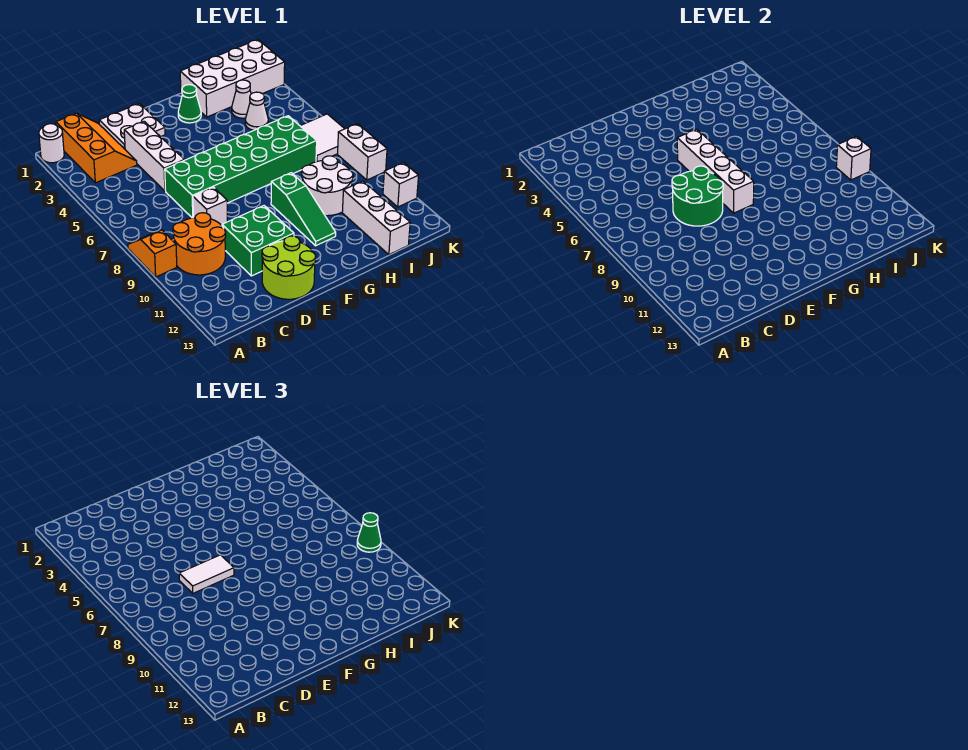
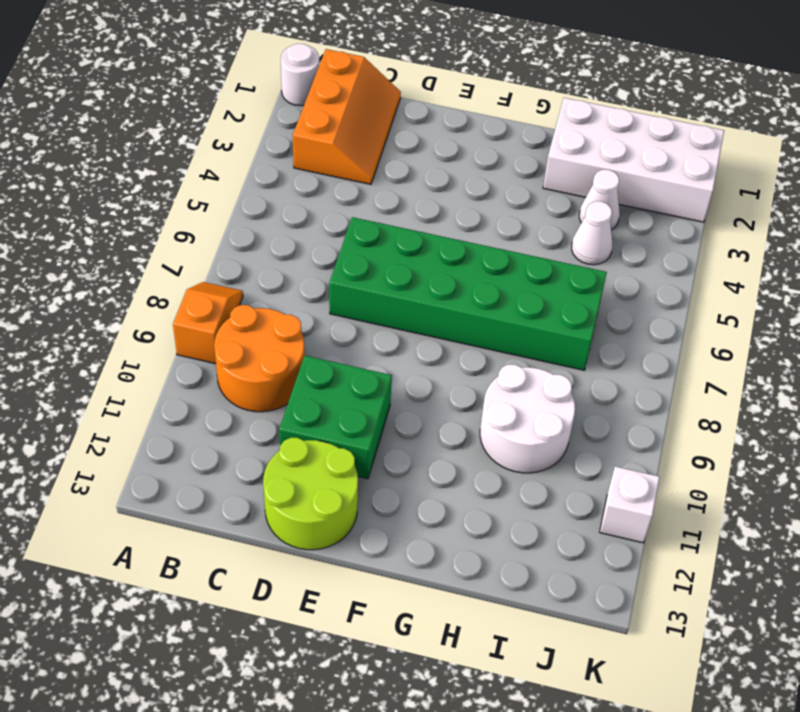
none -> white plate D1:E2 level 1
none -> white brick D3:D5 level 1
none -> white brick D8 level 1

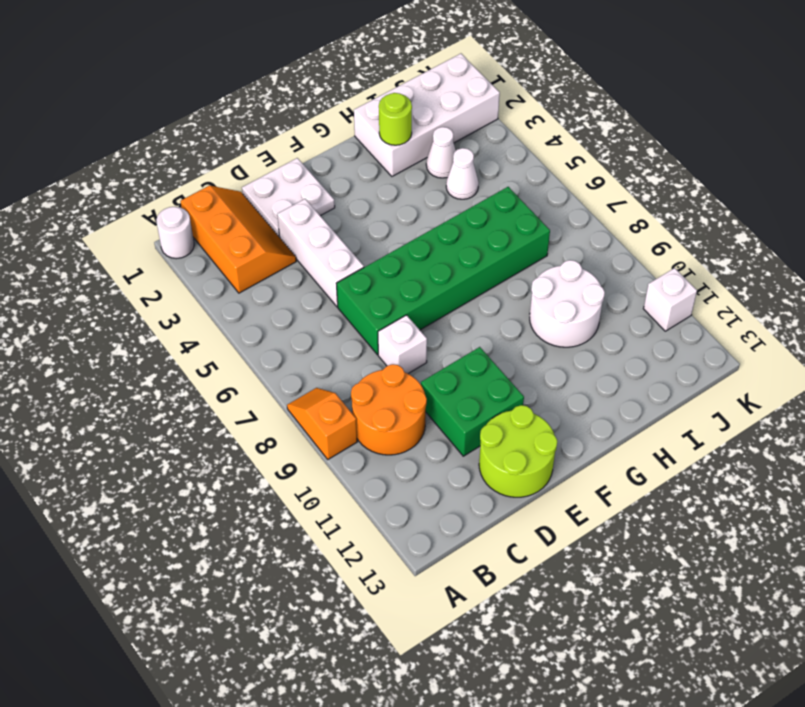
lime round brick H2 level 2 -> none
none -> green cone G2 level 1
none -> green slope G9:G11 level 1 top 9
none -> white brick I11:I13 level 1

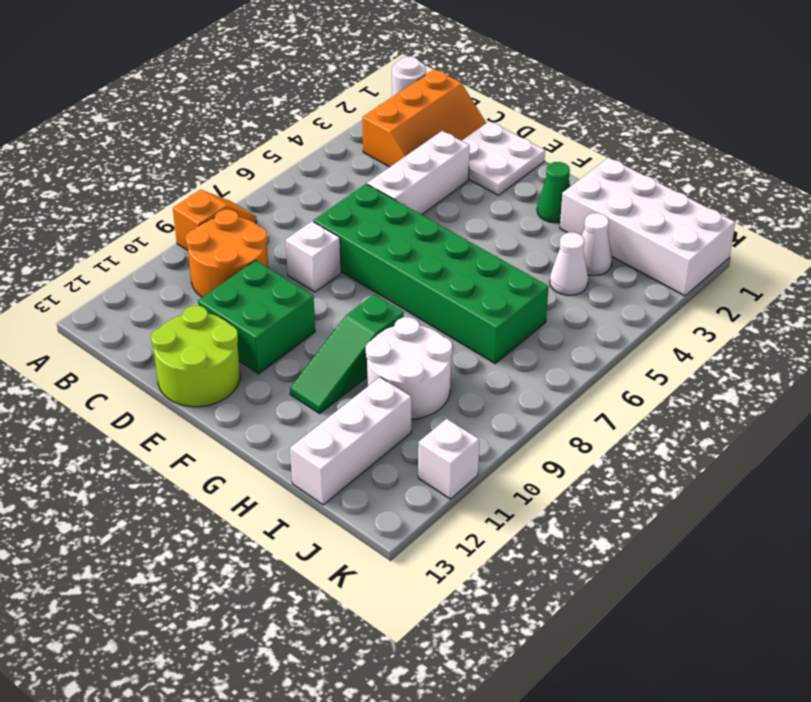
none -> white tile J6:K7 level 1
none -> white brick K8:K9 level 1
none -> green round brick D7:E8 level 2

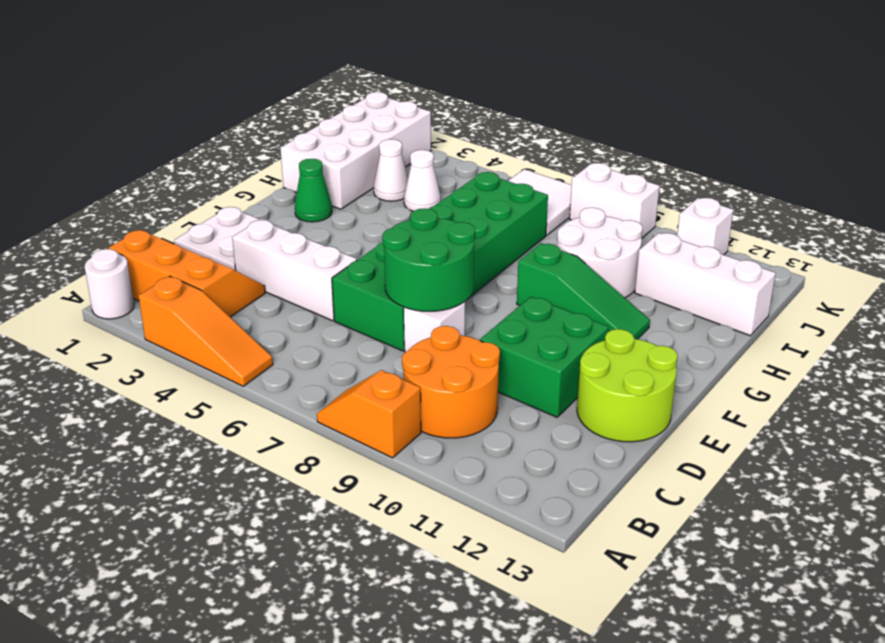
orange slope A3:A5 level 1 top 3 -> none
none -> white brick F5:F8 level 2
none -> white brick K9 level 2
none -> white tile D7:E7 level 3

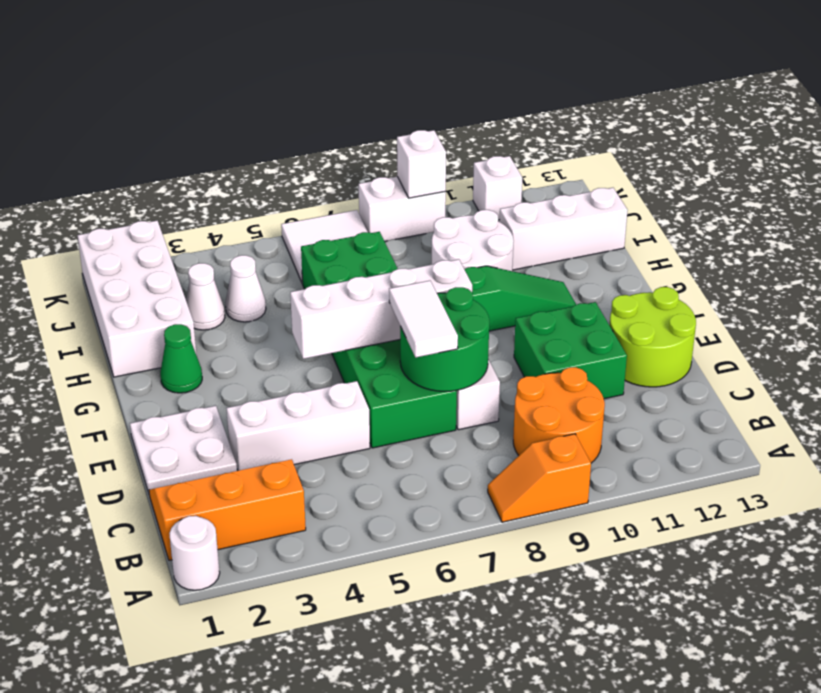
none -> green cone K9 level 3

